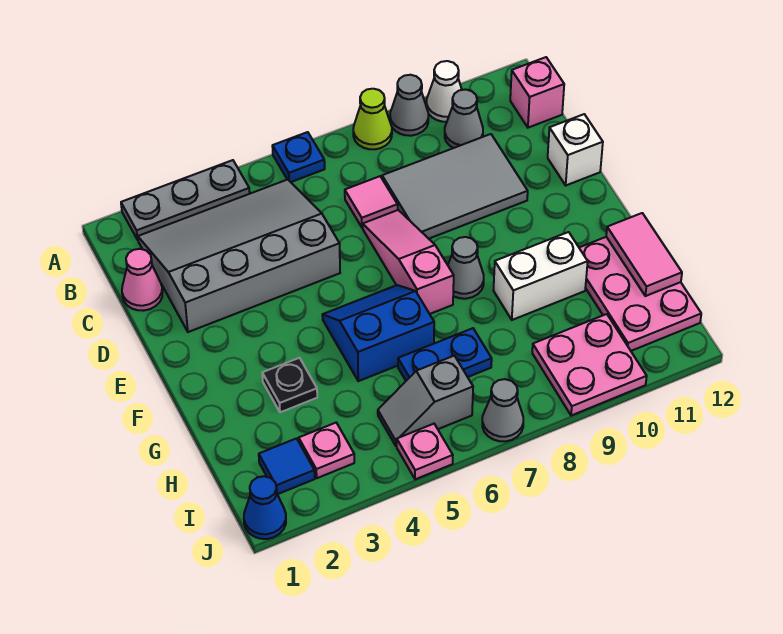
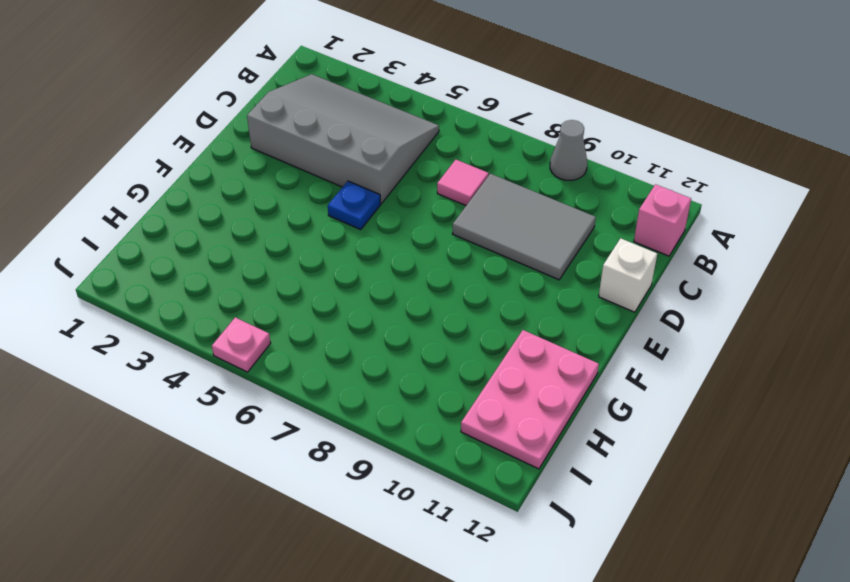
blue plate E5 level 1 -> blue plate A6 level 1
none -> grey plate A2:A4 level 1
none -> lime cone A8 level 1
none -> white cone A10 level 1

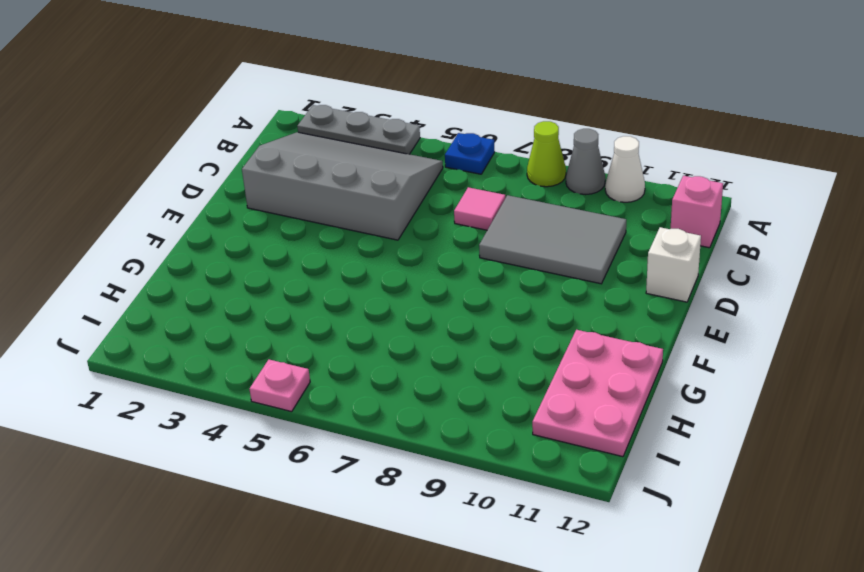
none -> grey cone B10 level 1
none -> pink cone C1 level 1
none -> pink slope D7:F7 level 1 top F

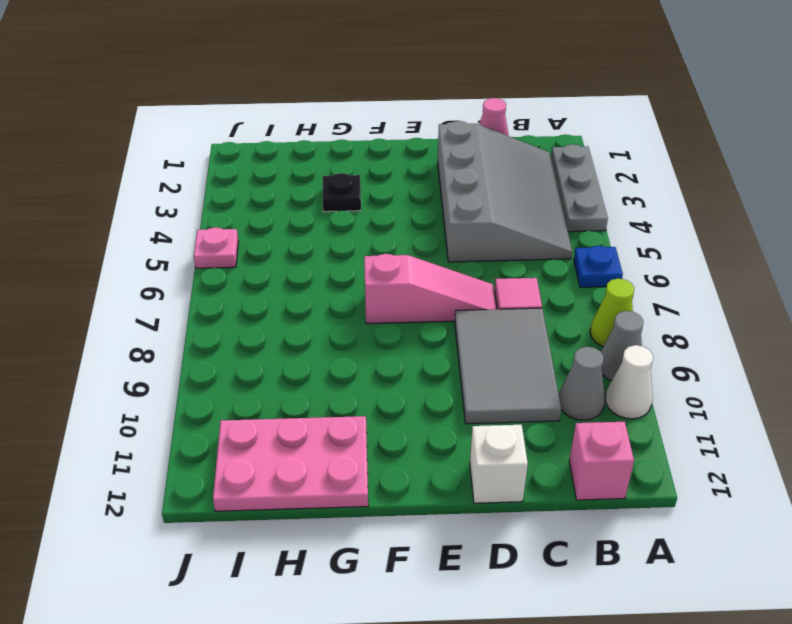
none -> blue slope F5:G6 level 1 top G
none -> grey cone F8 level 1
none -> white brick G9:G10 level 1

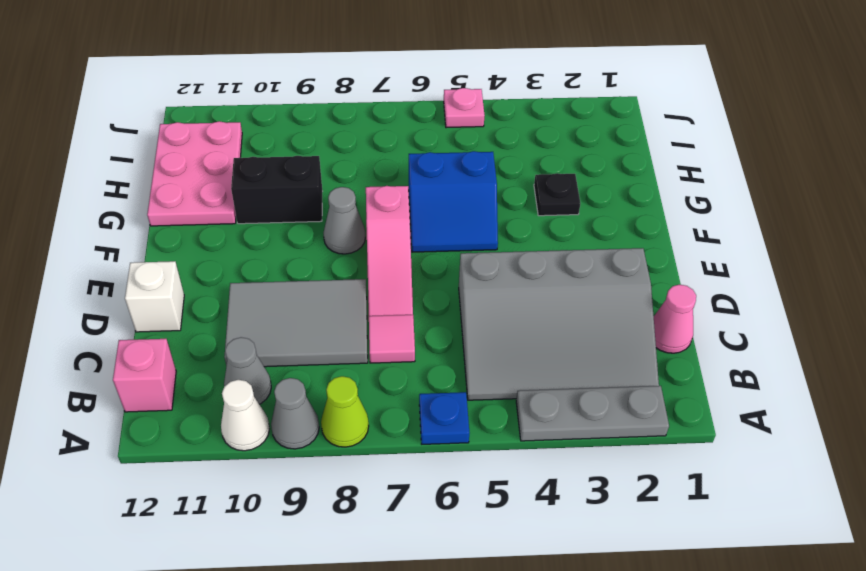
black brick G9:G10 level 1 -> white brick G9:G10 level 1
none -> blue plate H6:H7 level 1
none -> blue tile I2 level 1
none -> pink plate I3 level 1

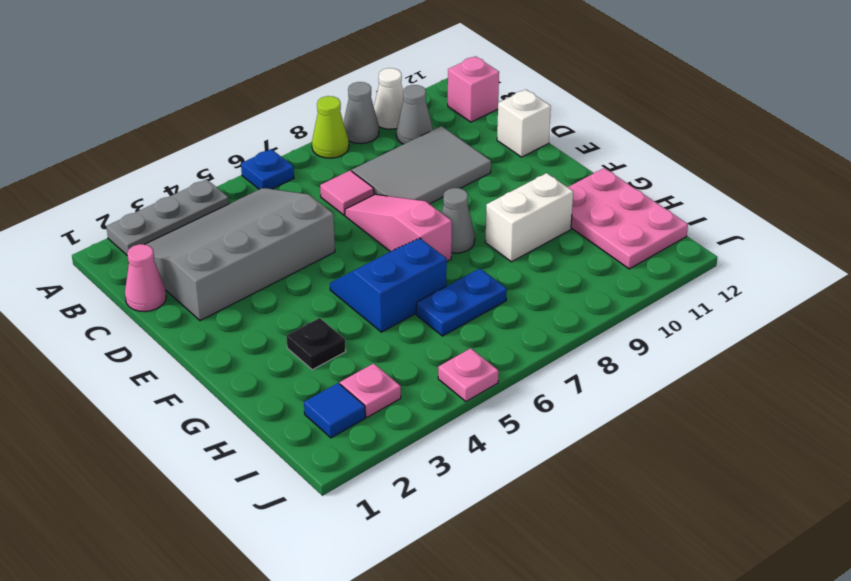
none -> grey slope I5:I6 level 1 top 6
none -> pink plate I9:J10 level 1
none -> blue cone J1 level 1

